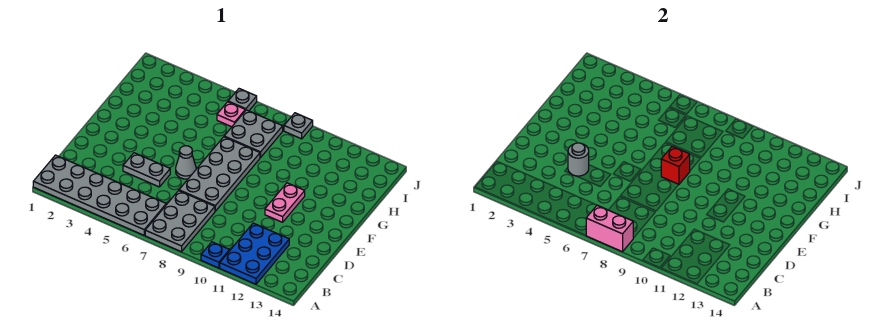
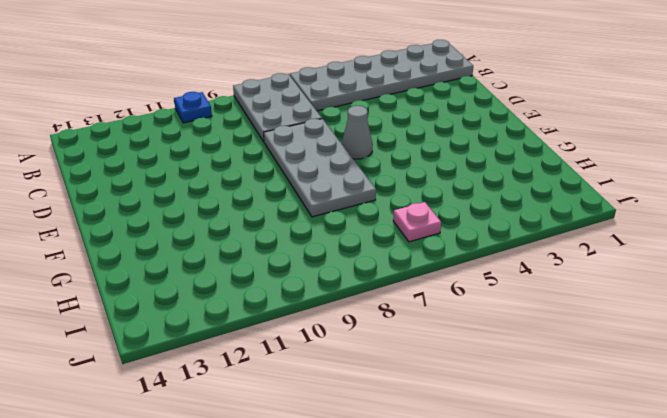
none -> blue plate A11:C12 level 1
none -> grey plate D4:D5 level 1
none -> pink plate E11:F11 level 1

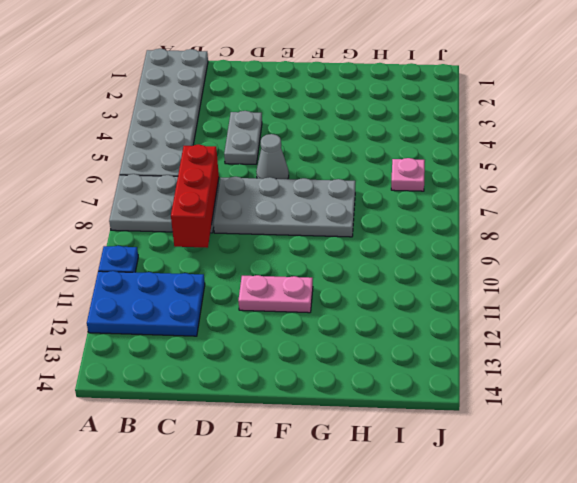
red brick C7:C9 level 2 -> none
none -> grey plate H7:I8 level 1
none -> grey plate J6 level 1
none -> grey plate J9 level 1

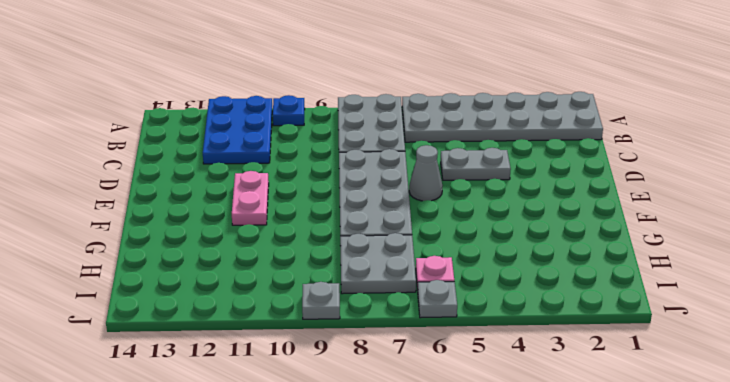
none -> pink brick A7:A8 level 2
none -> grey round brick D4 level 2
none -> red brick F8 level 2

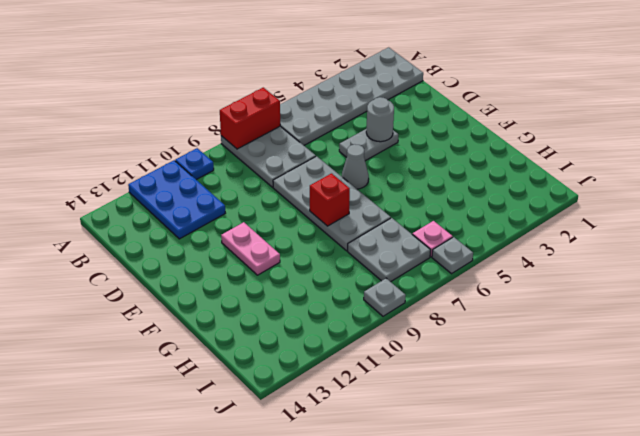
red brick A7:A8 level 2 -> pink brick A7:A8 level 2

